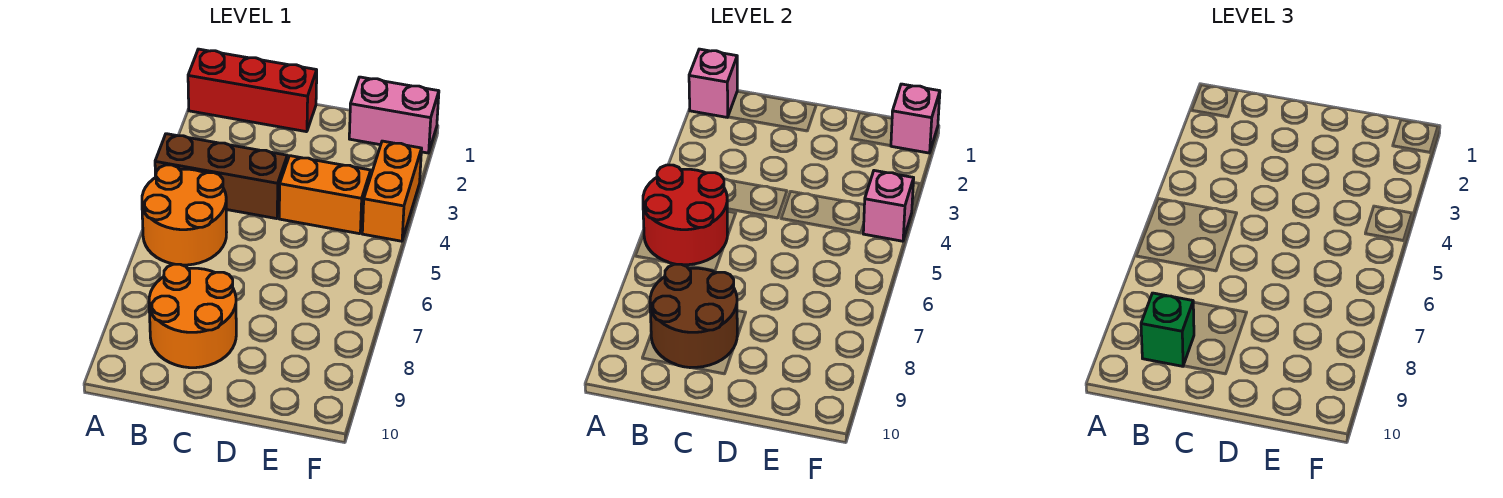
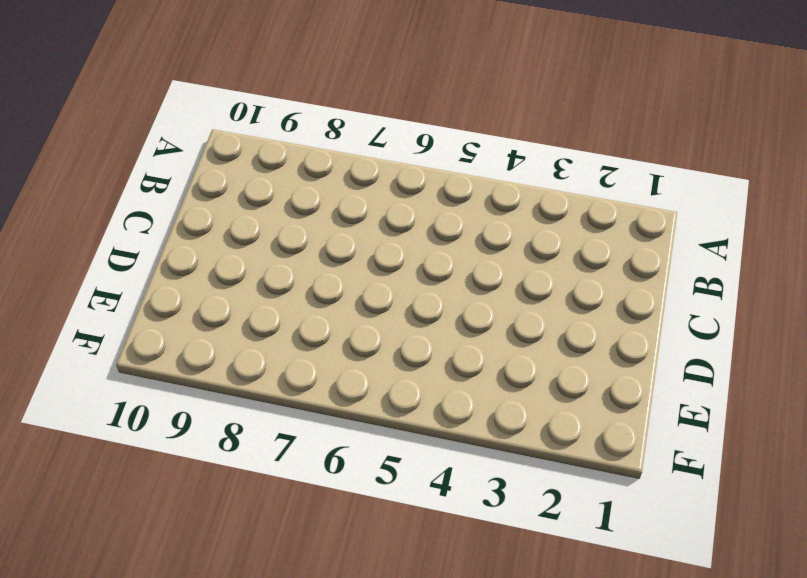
none -> red brick A1:C1 level 1
none -> brown brick A4:C4 level 1
none -> orange round brick A5:B6 level 1

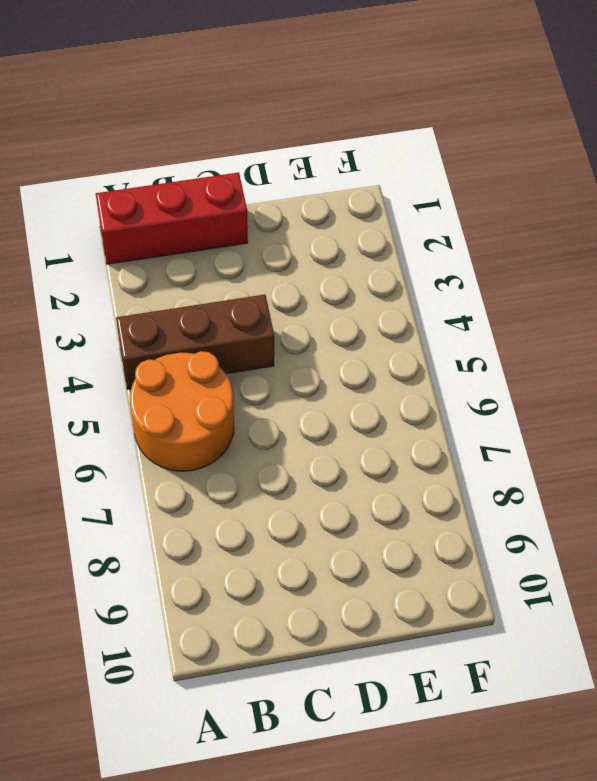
none -> orange round brick B8:C9 level 1
none -> orange brick D4:E4 level 1
none -> pink brick E1:F1 level 1

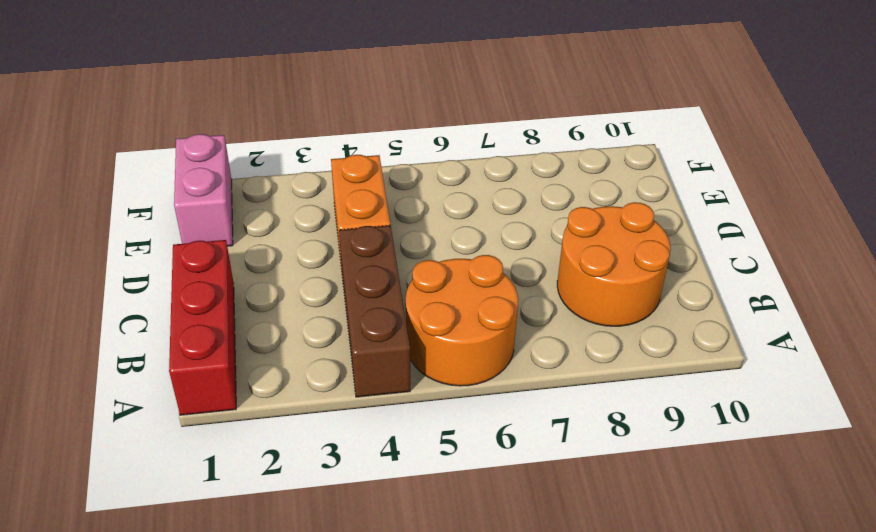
none -> orange brick F3:F4 level 1
none -> pink brick A1 level 2
none -> red round brick A5:B6 level 2

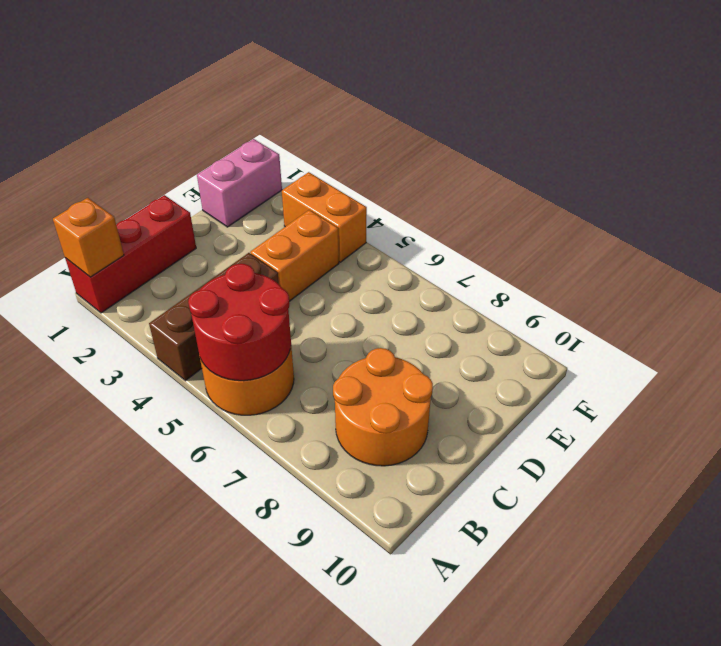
orange brick A1 level 2 -> pink brick A1 level 2
none -> brown round brick B8:C9 level 2
none -> pink brick F1 level 2
none -> pink brick F4 level 2

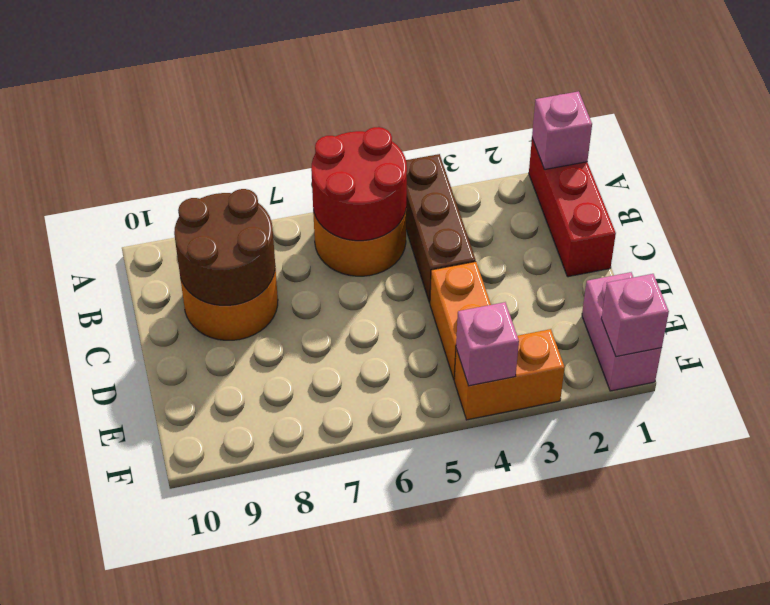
none -> green brick B9 level 3

